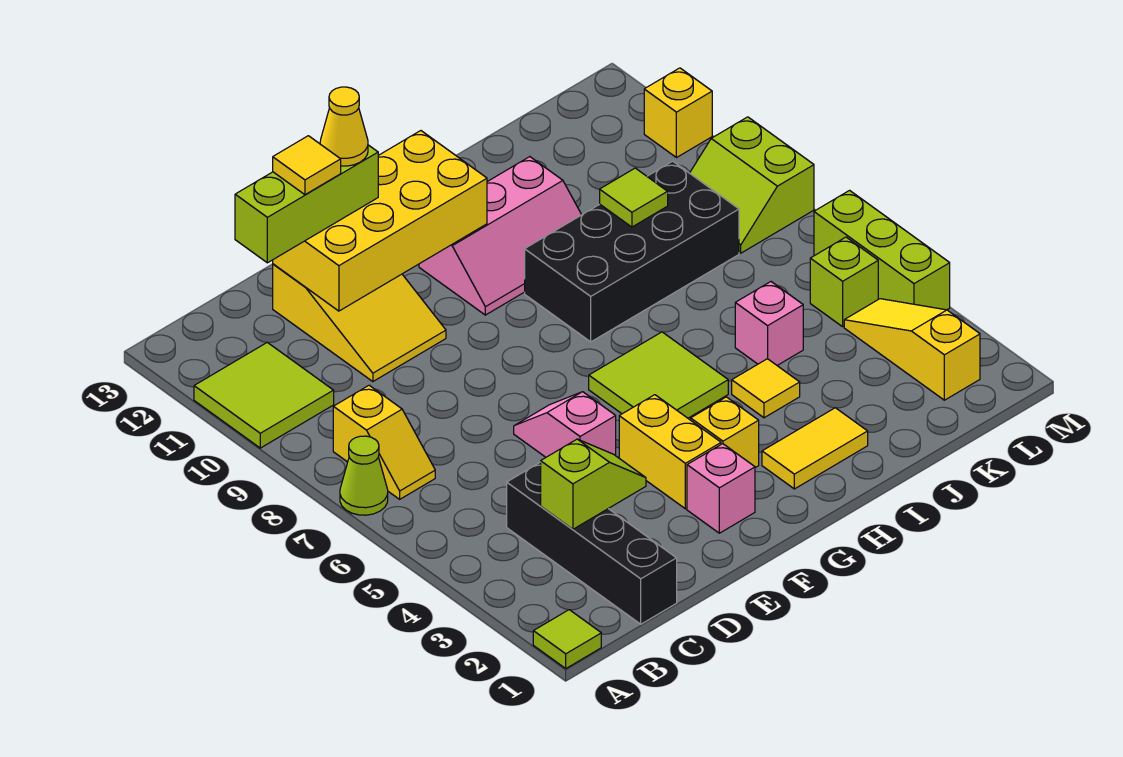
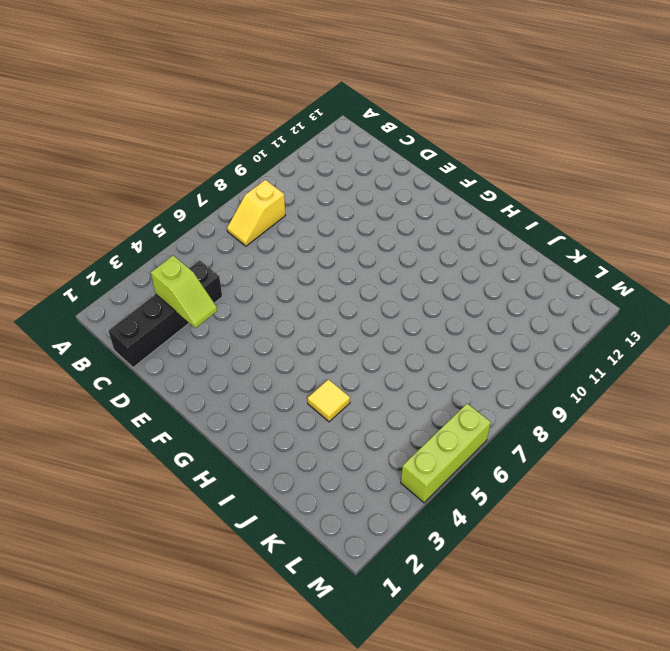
none -> lime tile A1 level 1
none -> lime cone A7 level 1
none -> lime tile A10:B11 level 1

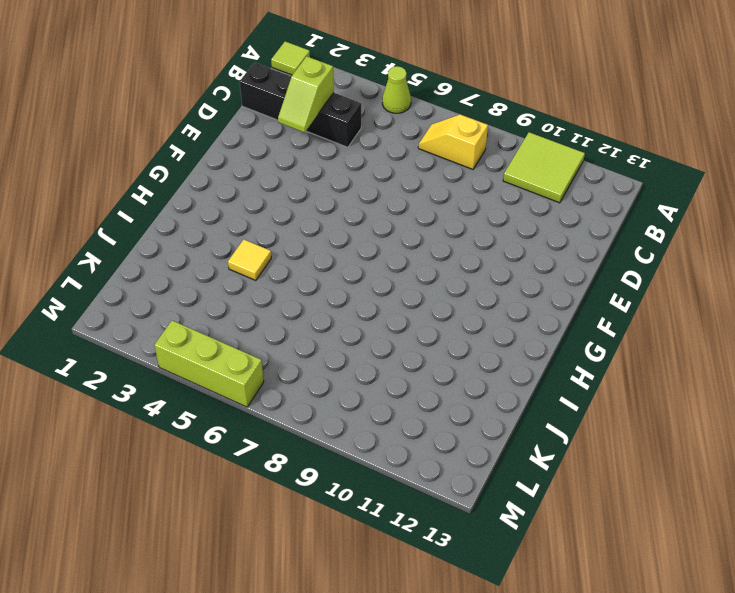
lime cone A5 level 1 -> lime cone A7 level 1
none -> yellow slope D10:E12 level 1 top 12
none -> pink slope E5:E6 level 1 top 5
none -> pink brick F2 level 1

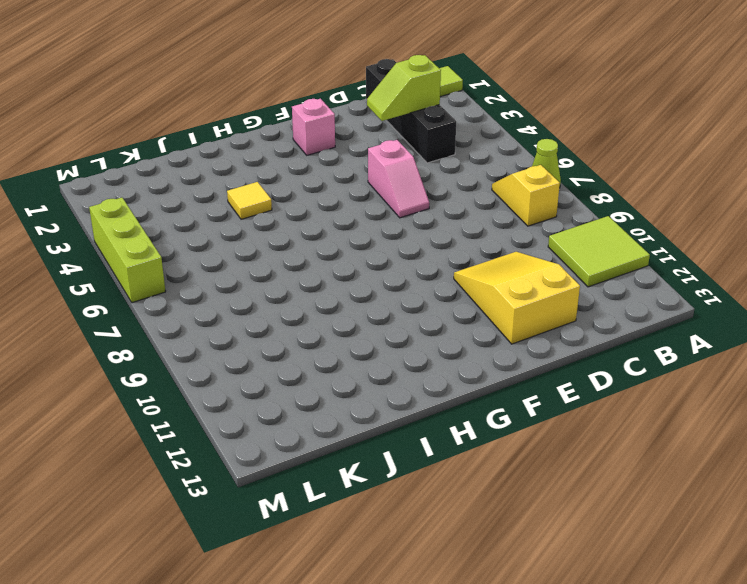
none -> yellow brick F3:F4 level 1
none -> yellow brick G3 level 1
none -> lime tile G5:H6 level 1

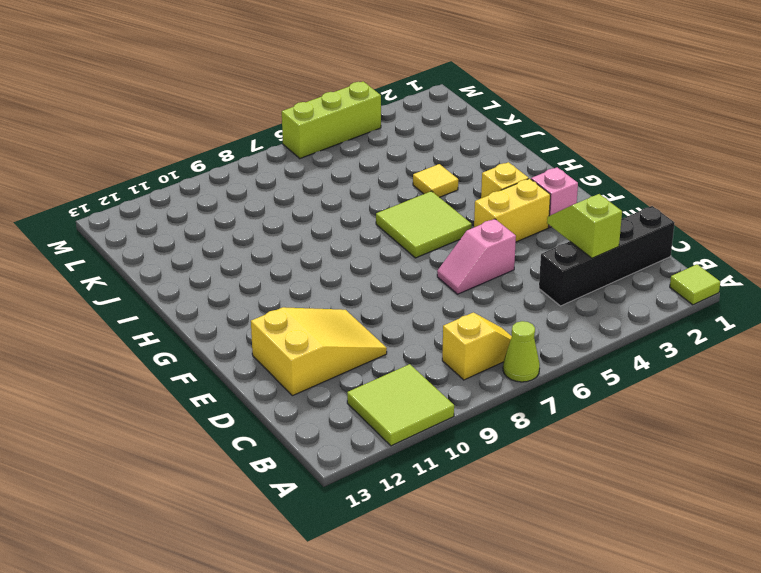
none -> pink slope G10:I11 level 1 top 11
none -> yellow tile H2:I2 level 1
none -> black brick H8:K9 level 1

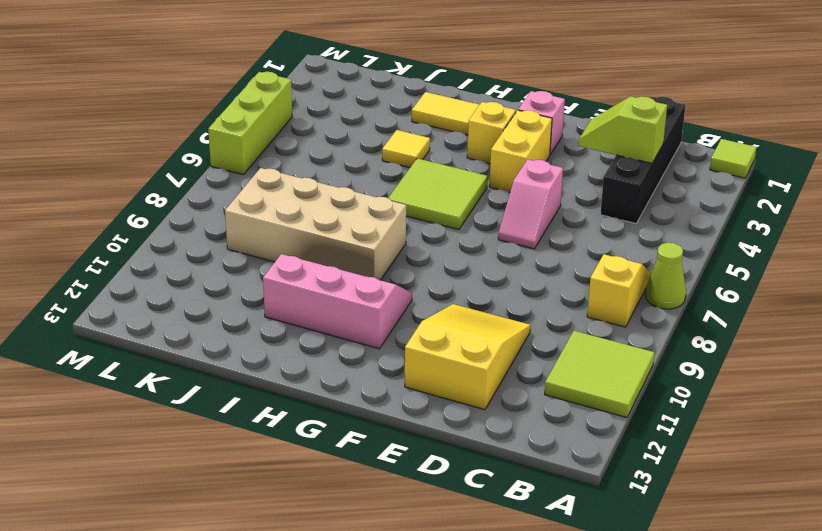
tan brick H8:K9 level 1 -> black brick H8:K9 level 1
none -> pink brick J5 level 1
none -> yellow slope L2:L4 level 1 top 2
none -> lime brick L5 level 1

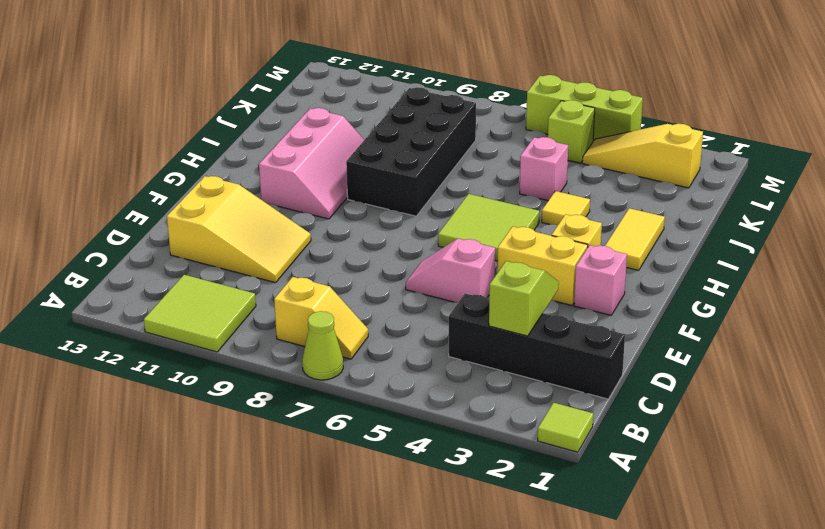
none -> lime slope L8:M9 level 1 top M
none -> yellow brick M11 level 1
none -> yellow brick D11:G12 level 2

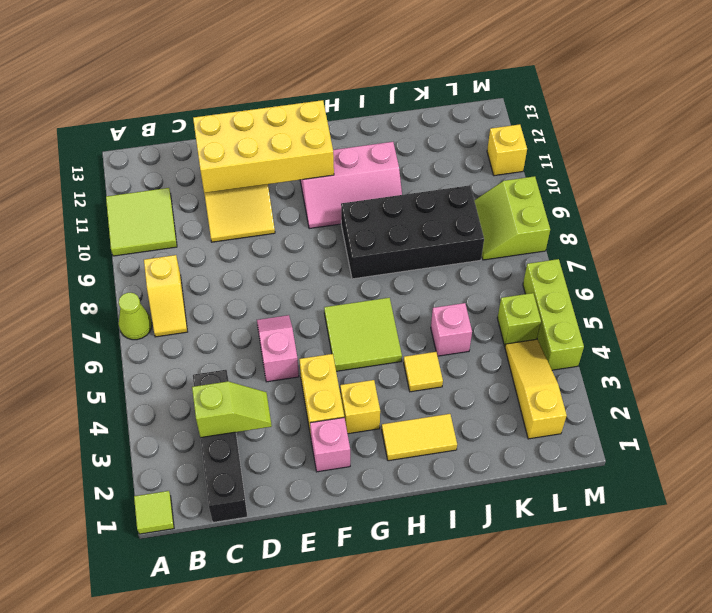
none -> lime tile J9 level 2
none -> lime brick C12:E12 level 3
none -> yellow tile D12 level 4

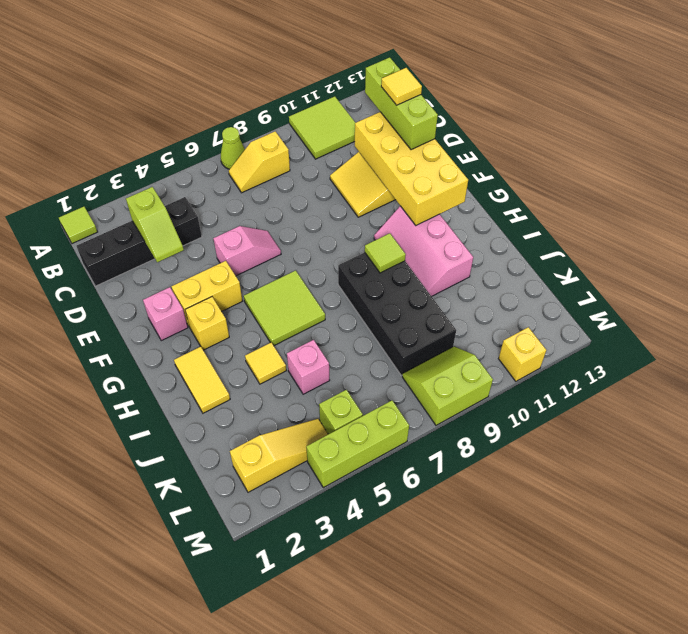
lime tile H9 level 2 -> lime tile J9 level 2
none -> yellow cone E12 level 4

